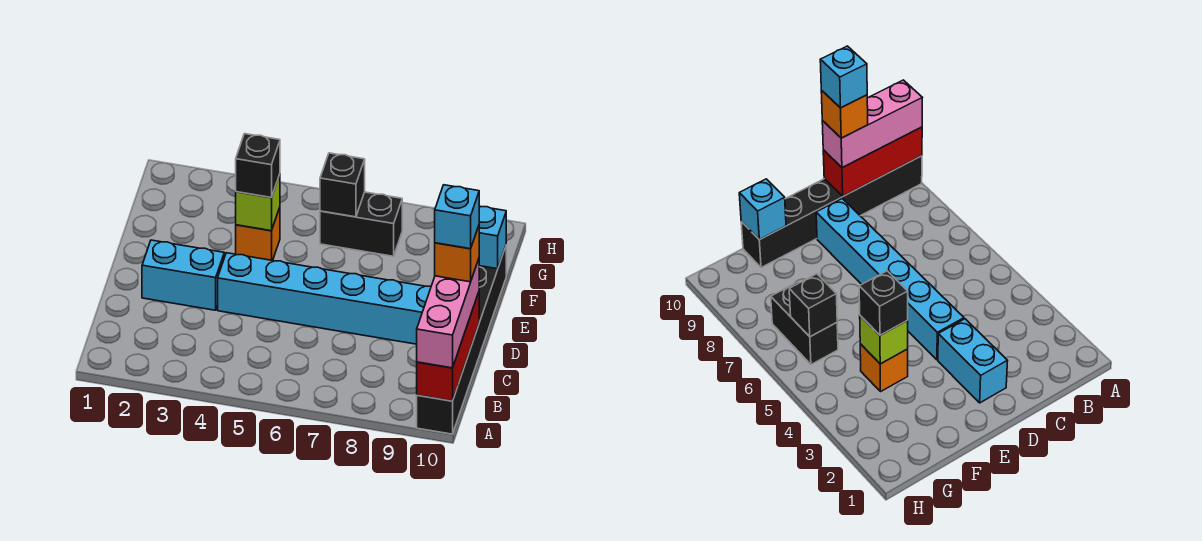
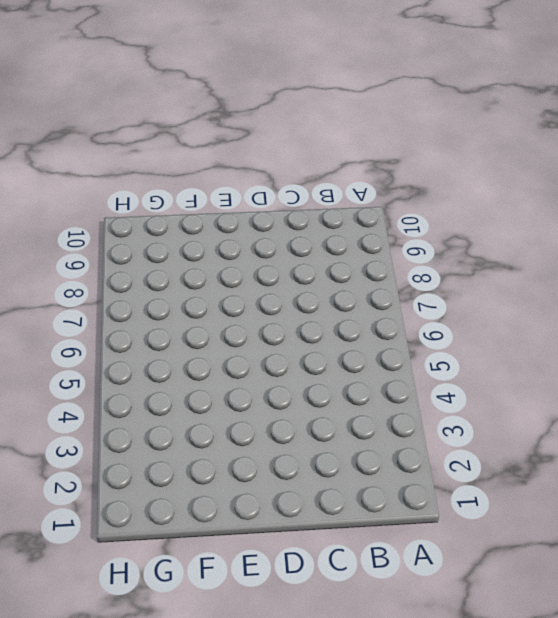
none -> black brick A10:F10 level 1
none -> cyan brick D2:D3 level 1
none -> cyan brick D4:D9 level 1

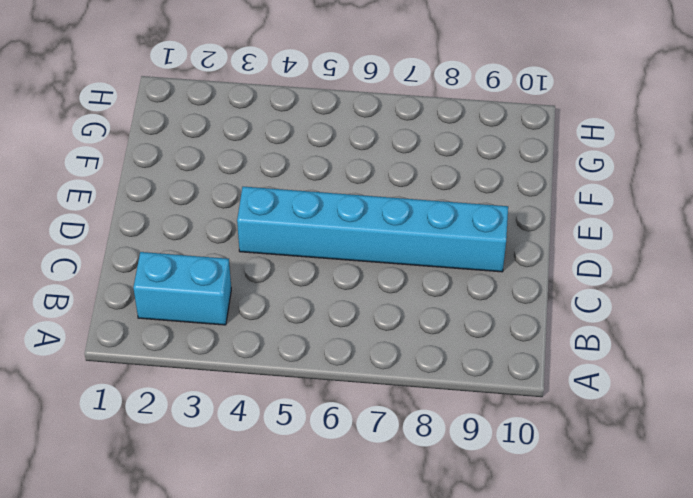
cyan brick B2:B3 level 1 -> cyan brick D2:D3 level 1
none -> black brick A10:F10 level 1
none -> orange brick F4 level 1
none -> black brick G6:G7 level 1

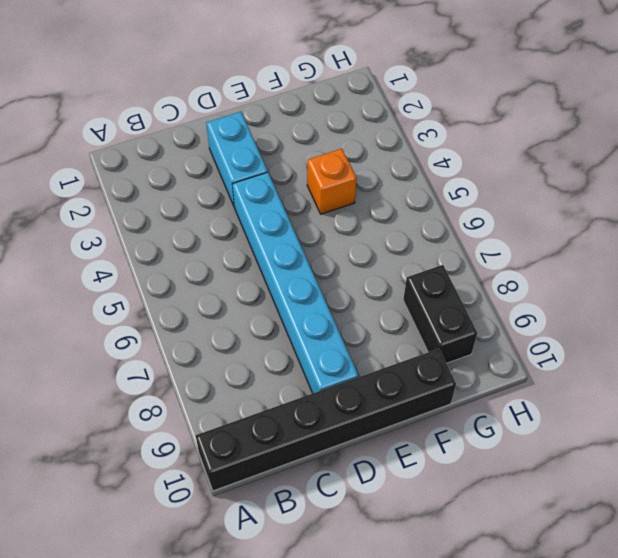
black brick G8:G9 level 1 -> black brick G6:G7 level 1
none -> red brick A10:C10 level 2
none -> lime brick F4 level 2
none -> cyan brick F10 level 2

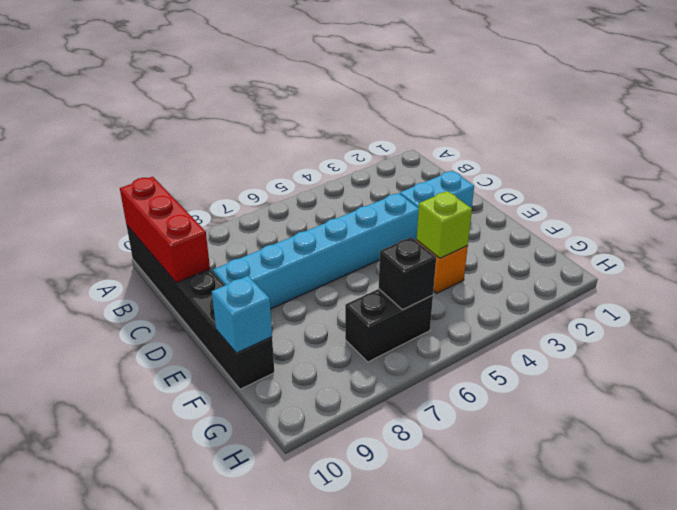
none -> pink brick A10:C10 level 3
none -> black brick F4 level 3
none -> orange brick C10 level 4

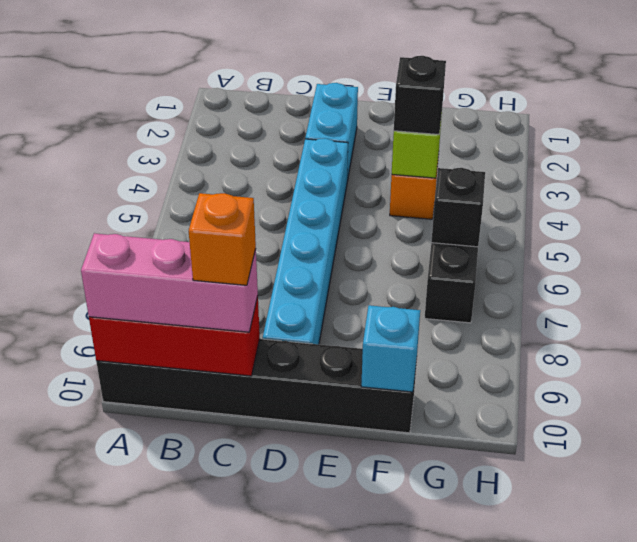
none -> cyan brick C10 level 5

